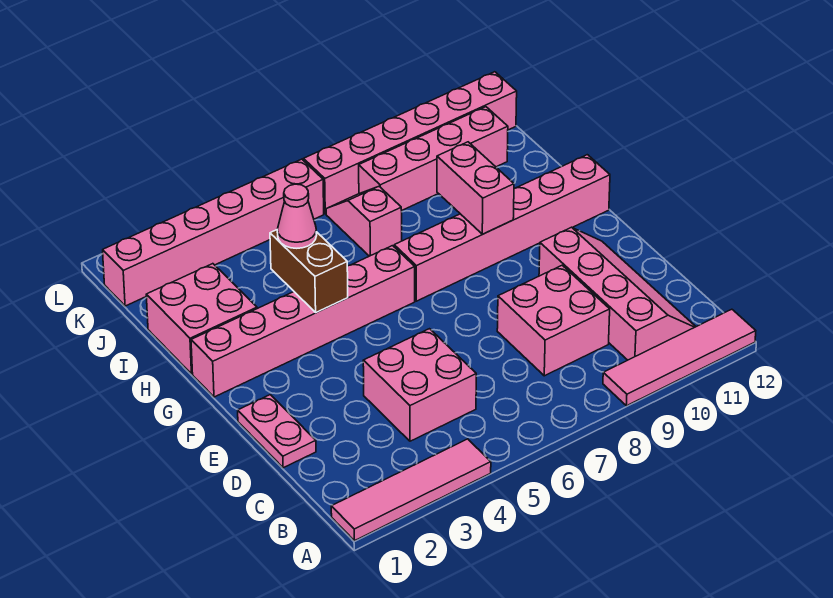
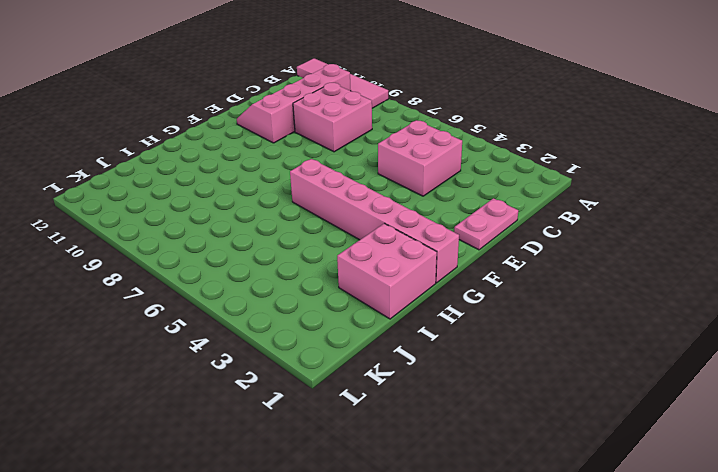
none -> pink tile A1:A4 level 1
none -> pink brick G7:G12 level 1
none -> pink slope I7:J7 level 1 top I

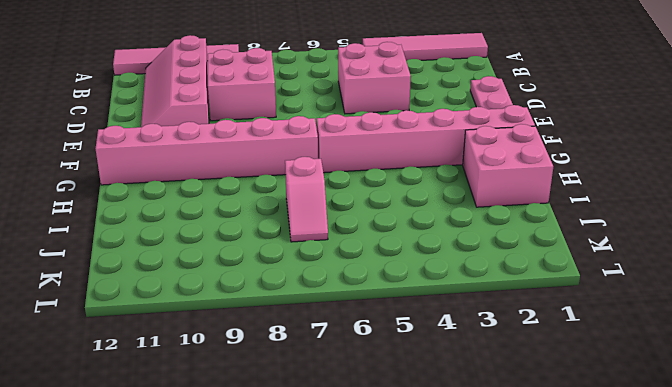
none -> pink brick J8:J11 level 1
none -> pink brick K1:K6 level 1
none -> pink brick K7:K12 level 1

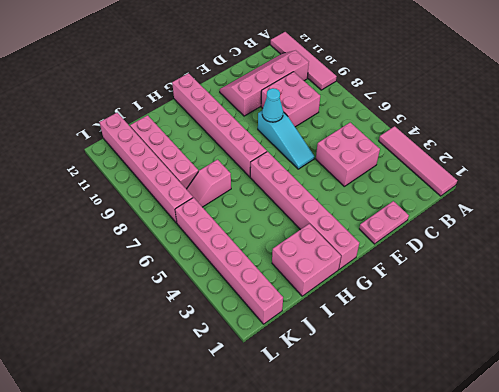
cyan slope E6:E8 level 1 top 8 -> none
cyan cone E8 level 2 -> none
none -> brown brick G4:H4 level 2
none -> pink brick G9:H9 level 2
none -> pink cone H4 level 3

